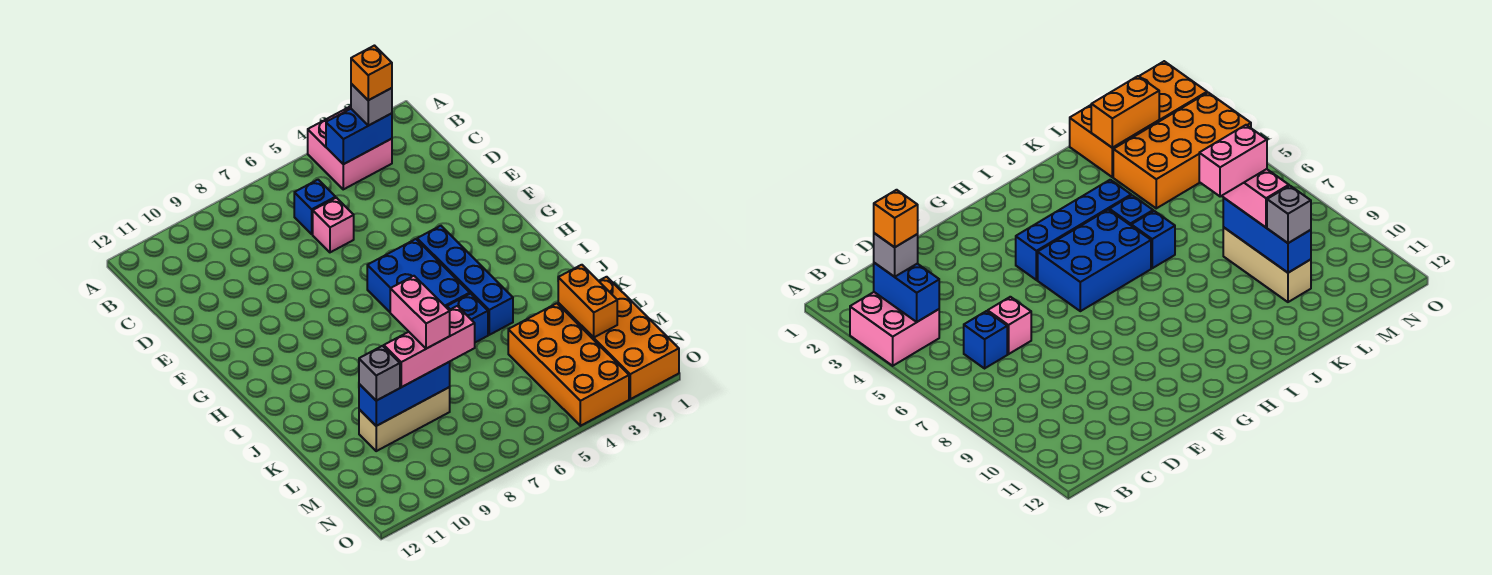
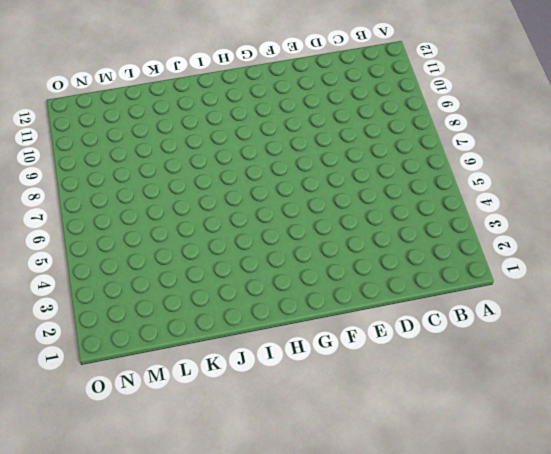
none -> pink brick A3:B4 level 1
none -> blue brick C6 level 1
none -> pink brick D6 level 1

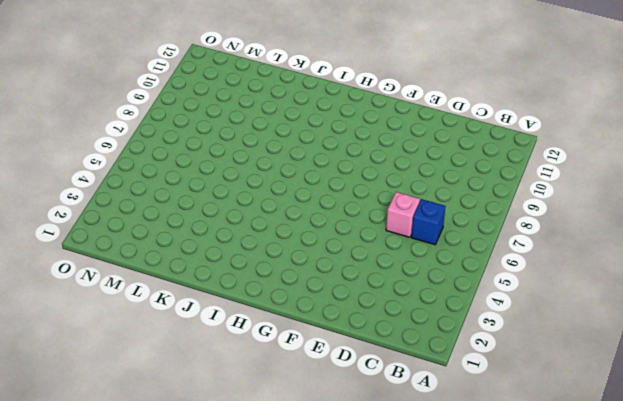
none -> pink brick A3:B4 level 1
none -> blue brick G4:J4 level 1
none -> blue brick G5:I6 level 1

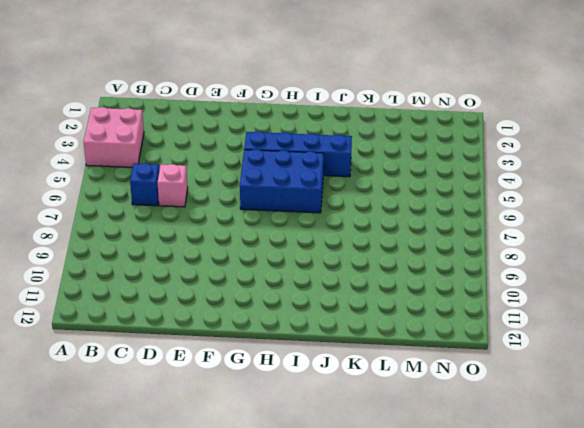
none -> blue brick J5 level 1
none -> blue brick J6 level 1
none -> orange brick L1:O2 level 1

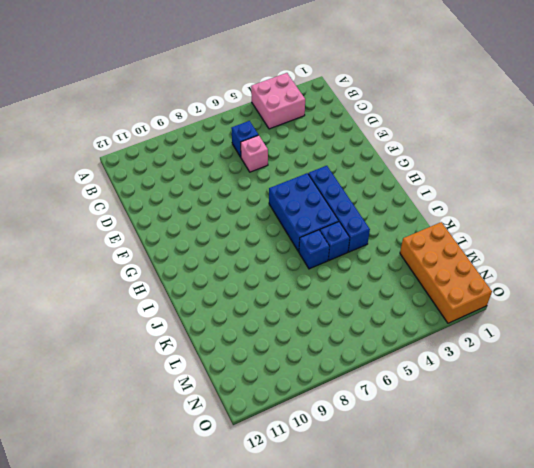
none -> orange brick L3:O4 level 1
none -> tan brick L8:L10 level 1
none -> blue brick B3:B4 level 2

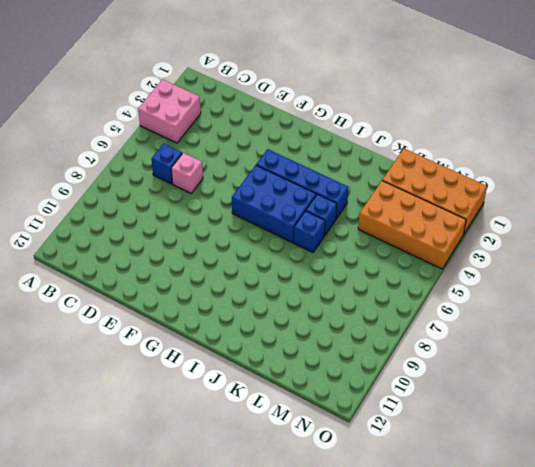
none -> tan brick L8:L10 level 1
none -> blue brick B3:B4 level 2
none -> orange brick L2:M2 level 2

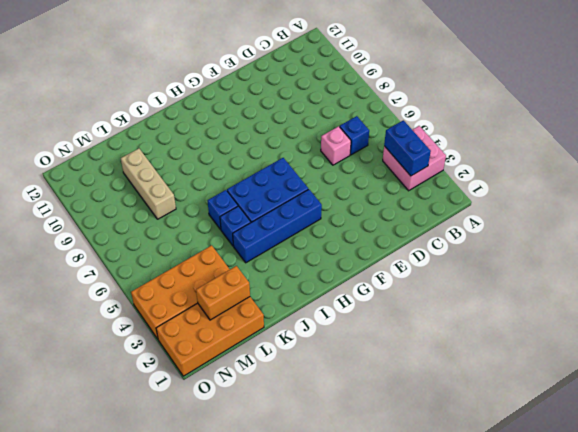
none -> blue brick L8:L10 level 2
none -> grey brick B3 level 3
none -> pink brick L7:L9 level 3

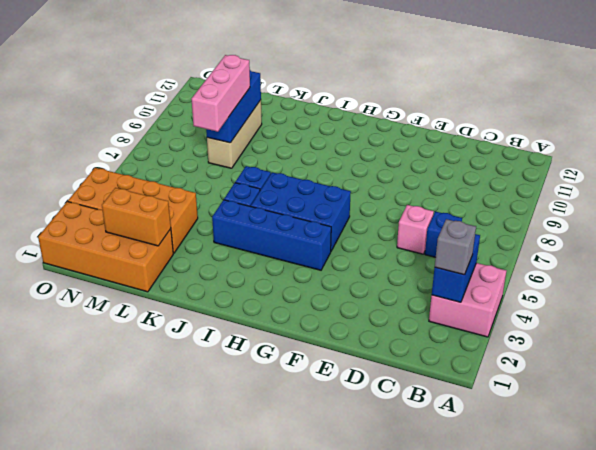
none -> grey brick L10 level 3
none -> orange brick B3 level 4
none -> pink brick K8:L8 level 4

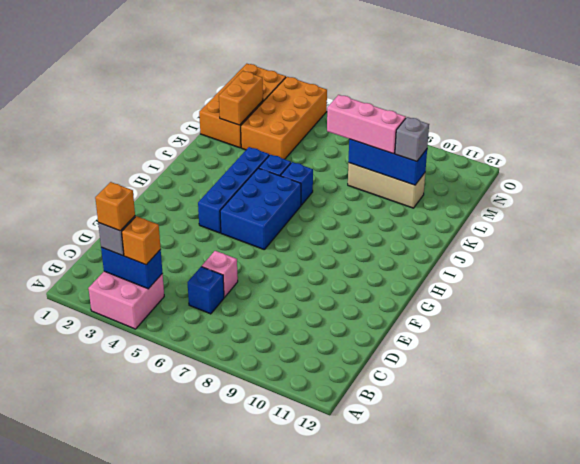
orange brick B4 level 3 -> none
none -> pink brick K8:L8 level 4

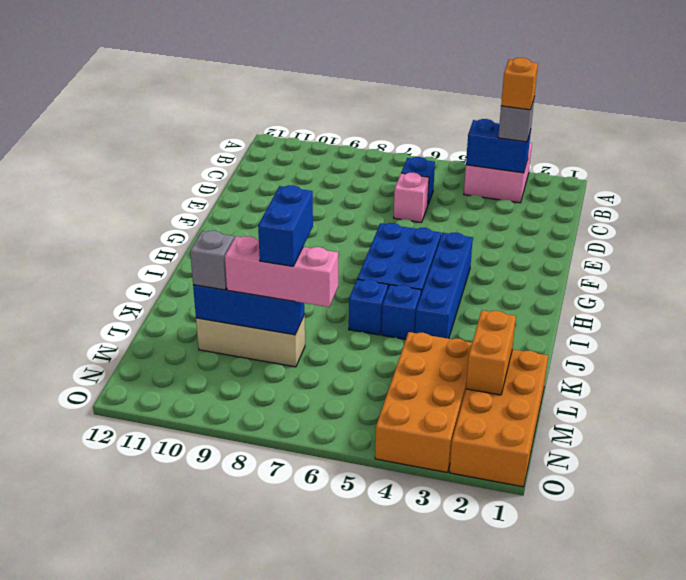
blue brick K8:L8 level 4 -> pink brick K8:L8 level 4

